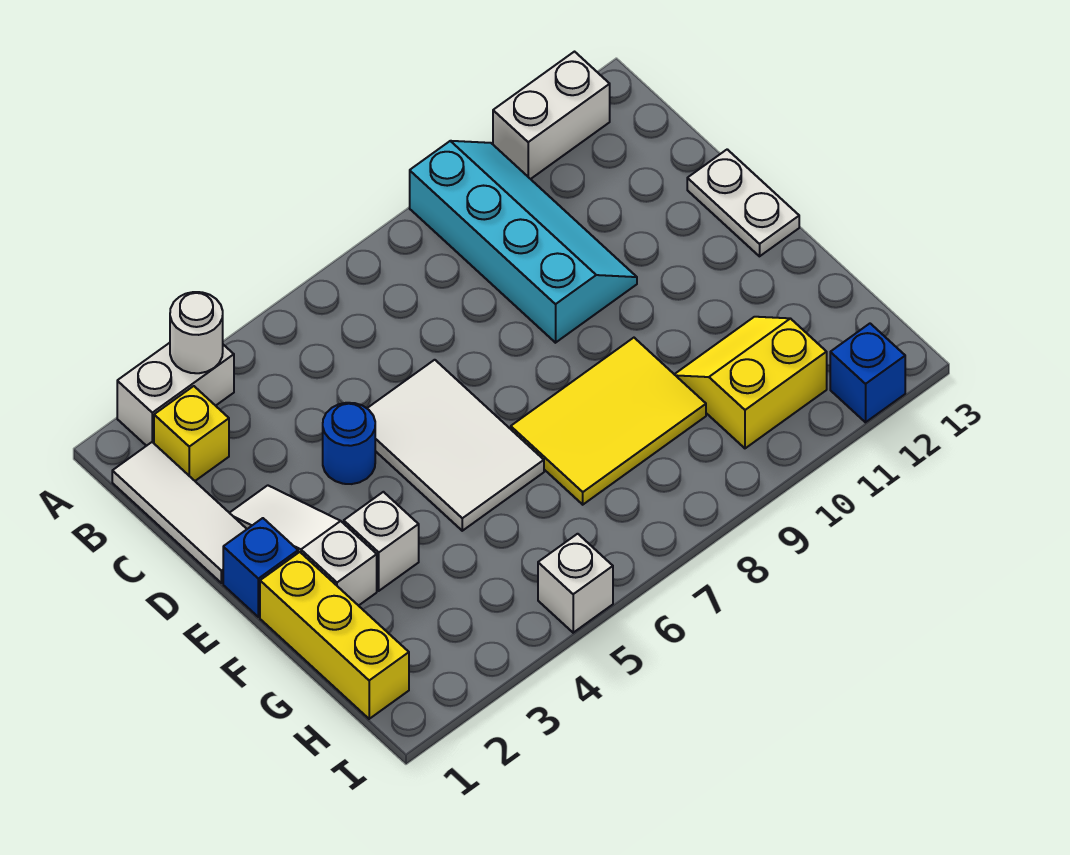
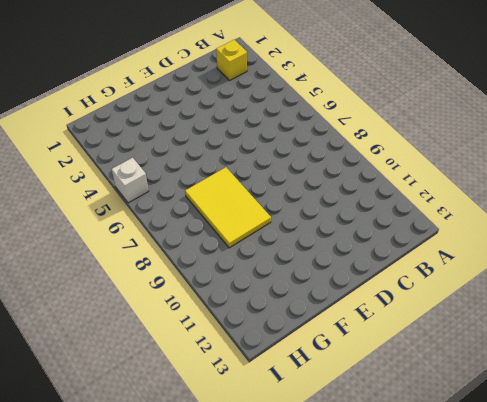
none -> white brick A2:A3 level 1
none -> cyan slope A9:D10 level 1 top 9
none -> white brick A11:A12 level 1

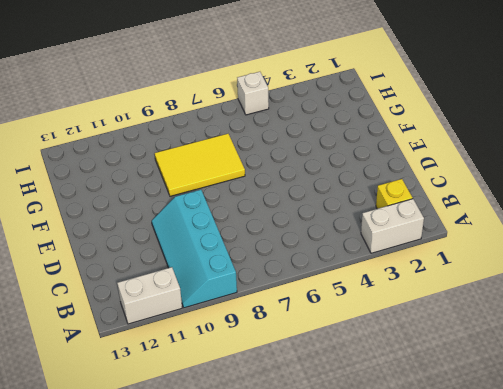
none -> white tile B1:D1 level 1
none -> white slope D2:F2 level 1 top F
none -> blue round brick D4 level 1

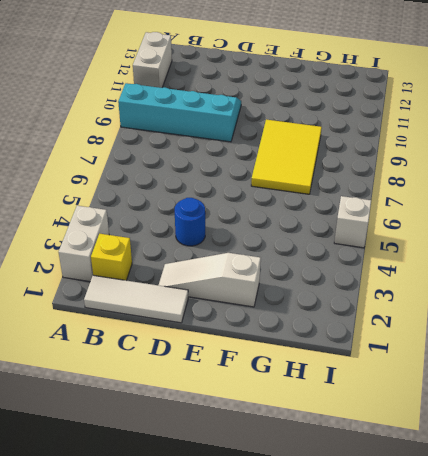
none -> white tile D5:F6 level 1
none -> white plate D13:E13 level 1
none -> blue brick E1 level 1

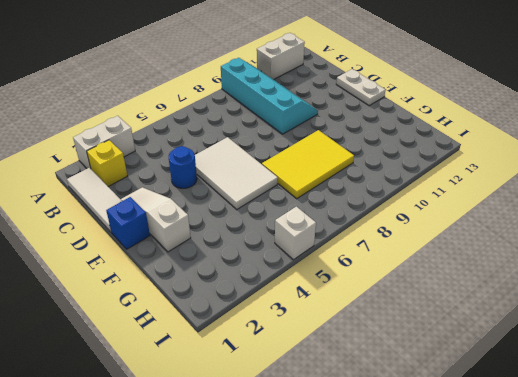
none -> yellow brick F1:H1 level 1
none -> white brick F3 level 1
none -> yellow slope G10:H11 level 1 top H

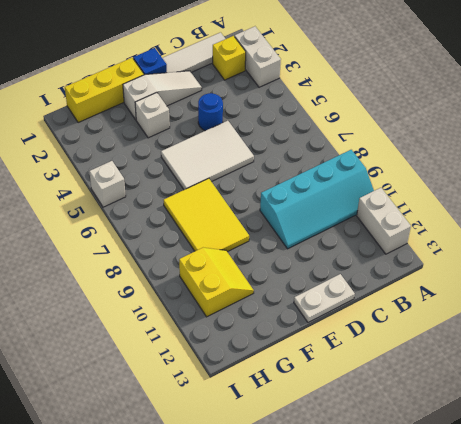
none -> blue brick I12 level 1
none -> white round brick A3 level 2

